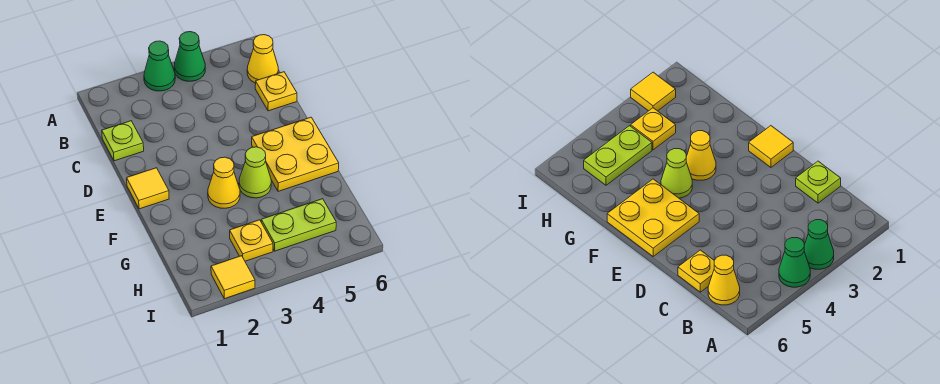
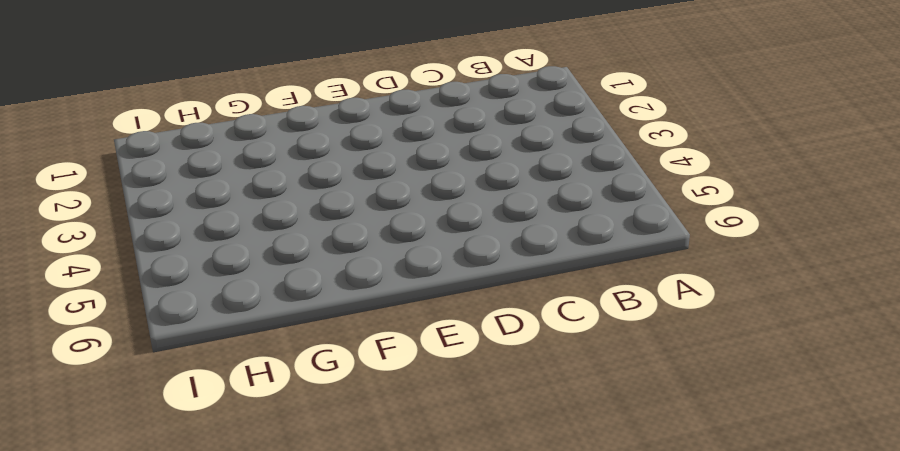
none -> green cone A3 level 1
none -> green cone A4 level 1
none -> yellow cone B6 level 1

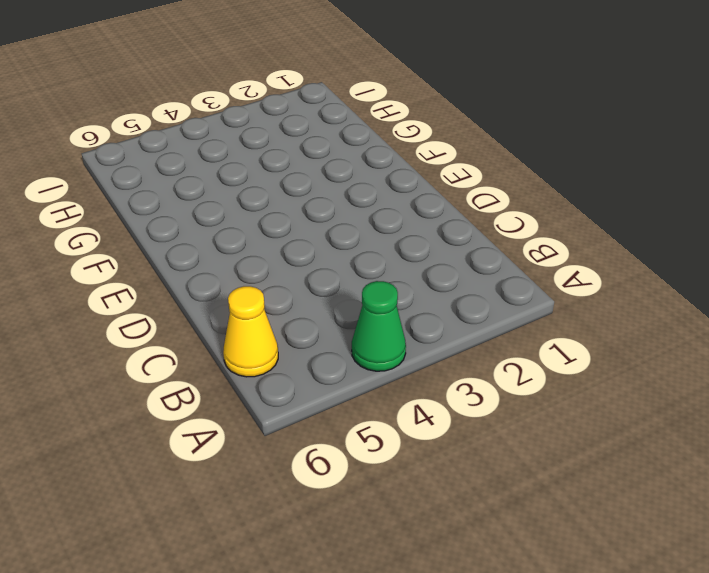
none -> green cone A3 level 1
none -> lime plate C1 level 1
none -> yellow plate C6 level 1

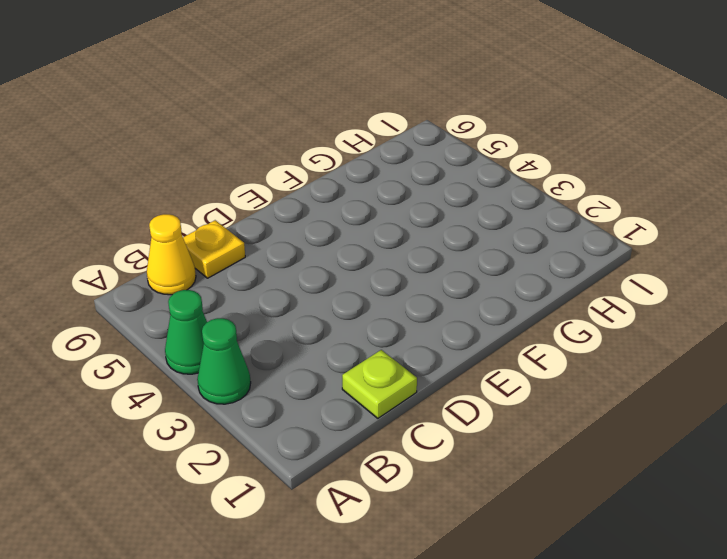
none -> yellow tile E1 level 1
none -> yellow plate E5:F6 level 1
none -> yellow cone F3 level 1

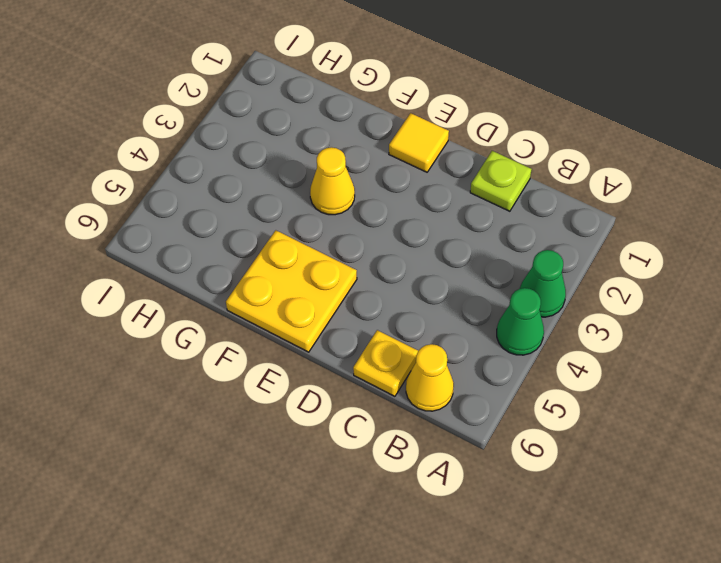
none -> lime cone F4 level 1
none -> yellow plate H3 level 1
none -> lime plate H4:H5 level 1

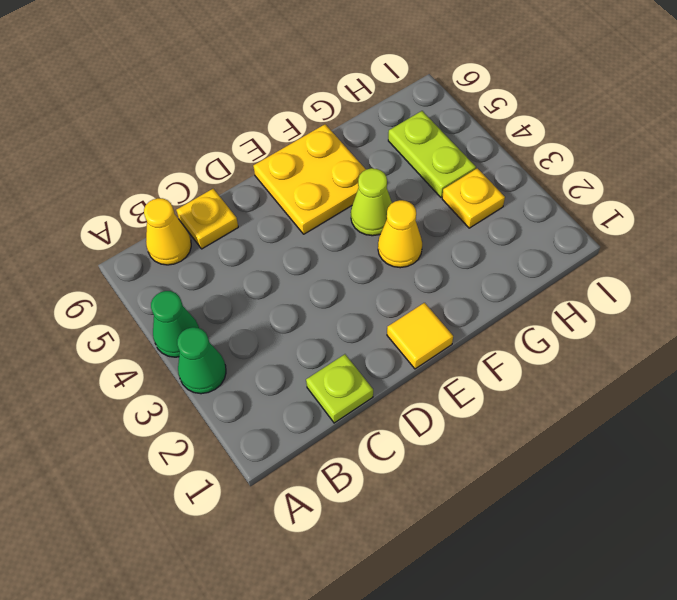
none -> yellow tile I2 level 1

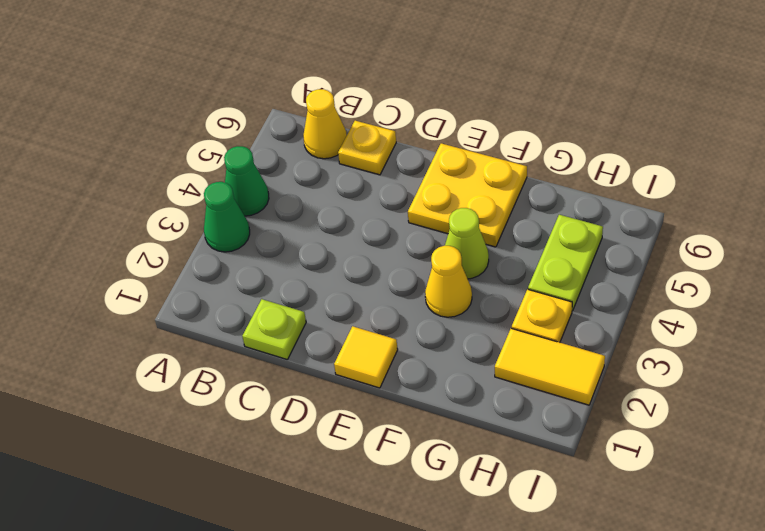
yellow tile H2:I2 level 1 -> yellow tile I2 level 1

